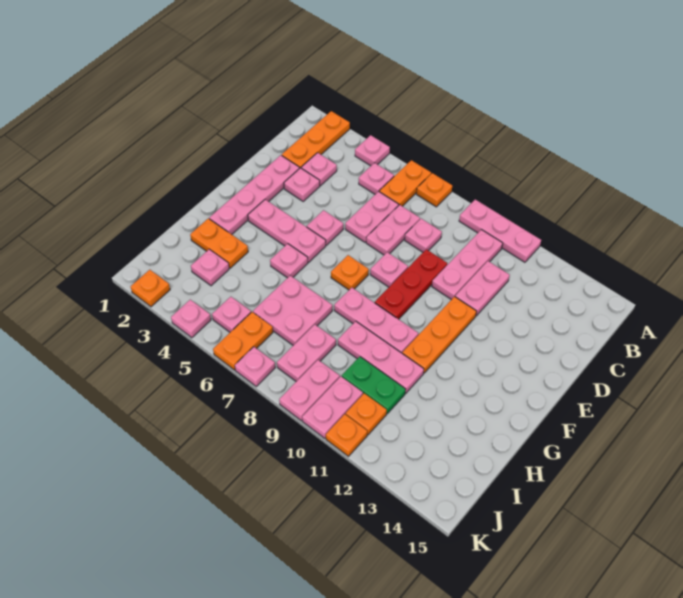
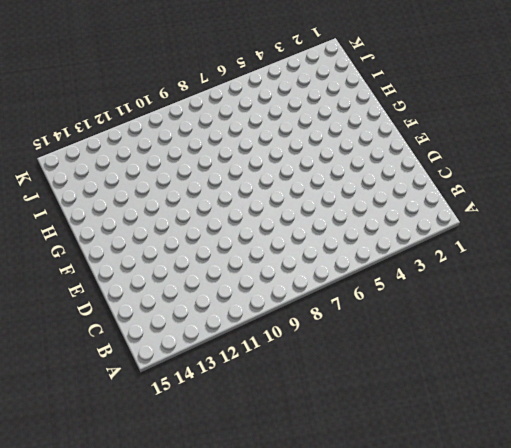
none -> orange plate A2:C2 level 1
none -> pink plate A4 level 1
none -> orange plate A6:B6 level 1
none -> orange plate A7 level 1

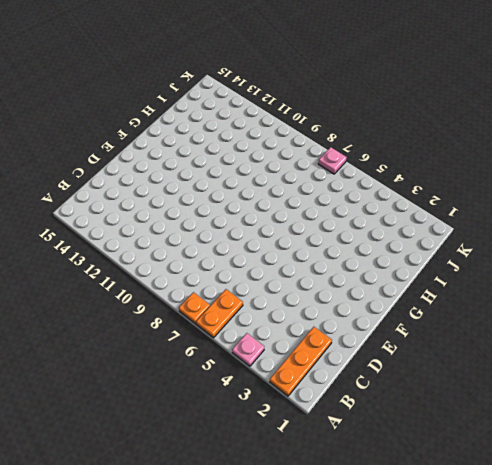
none -> pink plate A9:A11 level 1
none -> pink plate B5 level 1
none -> pink plate B10:D10 level 1
none -> pink plate C3 level 1

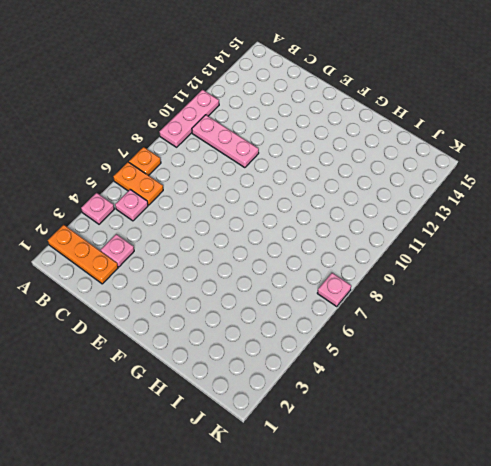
none -> pink plate C6:D6 level 1
none -> pink plate C7:D7 level 1
none -> pink plate C8 level 1
none -> pink plate C11:D11 level 1

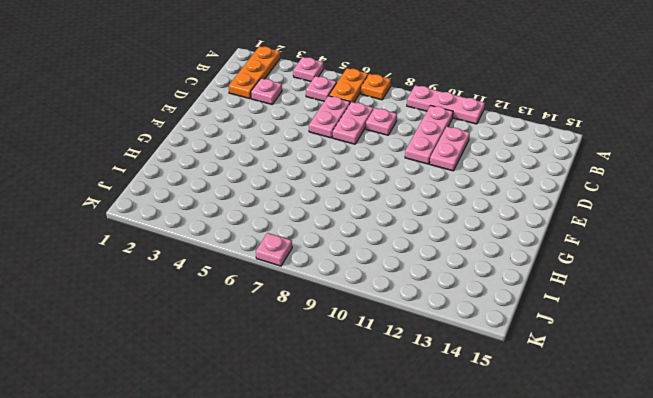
none -> pink plate D2:G2 level 1
none -> pink plate D3 level 1
none -> red plate D9:F9 level 1
none -> pink plate E5 level 1

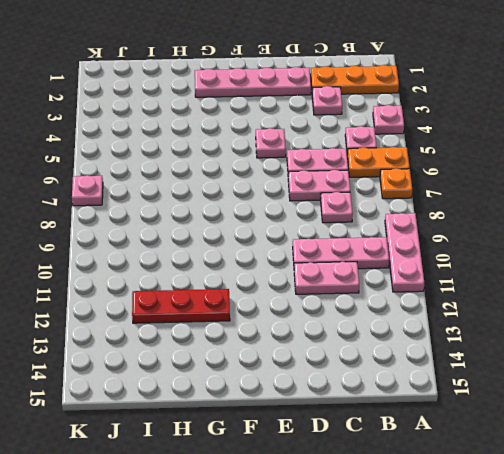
red plate G12:I12 level 1 -> red plate D9:F9 level 1
none -> pink plate D3 level 1
none -> pink plate E8 level 1
none -> orange plate E11:G11 level 1
none -> pink plate F3:F5 level 1

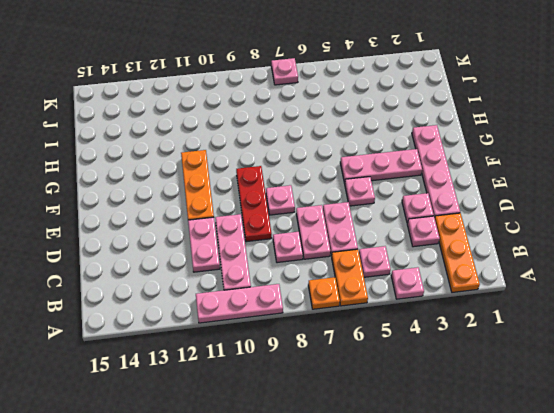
none -> orange plate F7 level 1
none -> pink plate G5 level 1
none -> pink plate G8:G10 level 1
none -> orange plate H2:H3 level 1

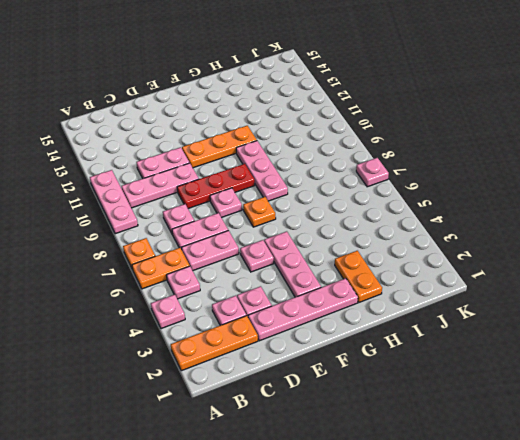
none -> pink plate G5 level 1
none -> pink plate H6:I7 level 1
none -> pink plate H9:H11 level 1
none -> pink plate I3 level 1

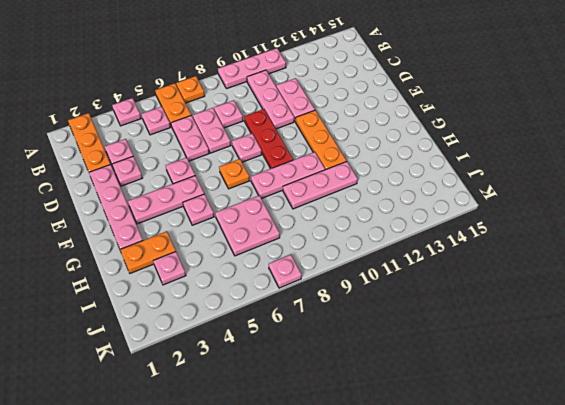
none -> pink plate I8:J8 level 1
none -> green plate I10:I11 level 1
none -> pink plate J5 level 1
none -> orange plate J6:K6 level 1

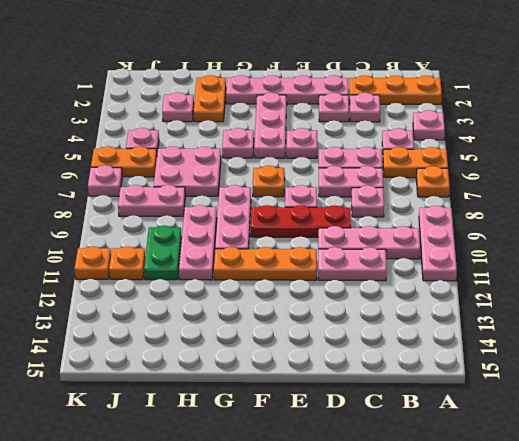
none -> pink plate J9:K9 level 1
none -> pink plate J10:K10 level 1
none -> orange plate K2 level 1
none -> pink plate K4 level 1

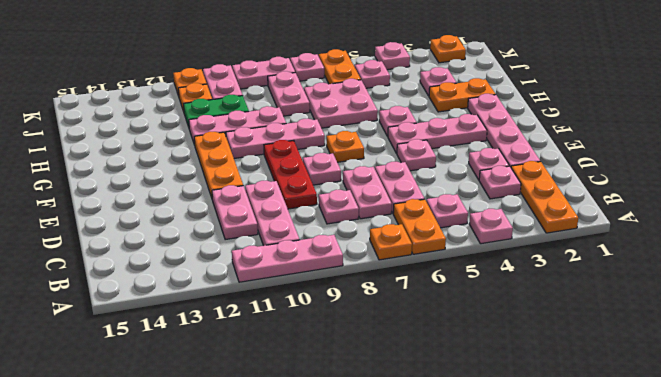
pink plate K8:K9 level 1 -> pink plate J9:K9 level 1

